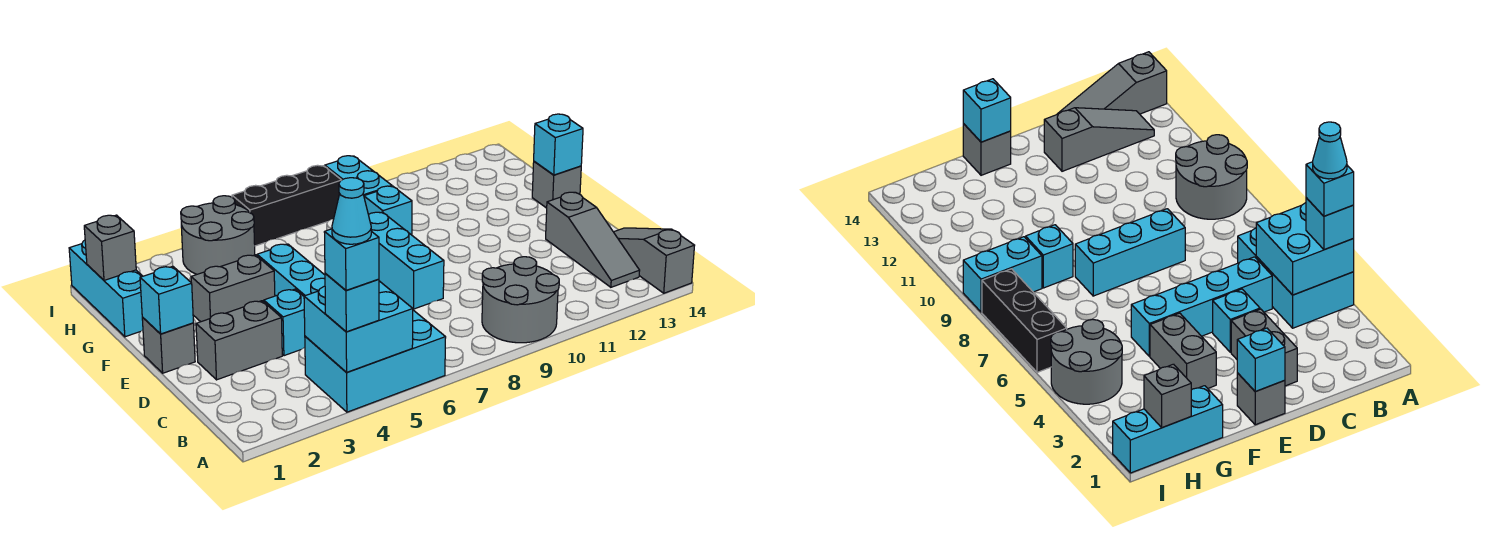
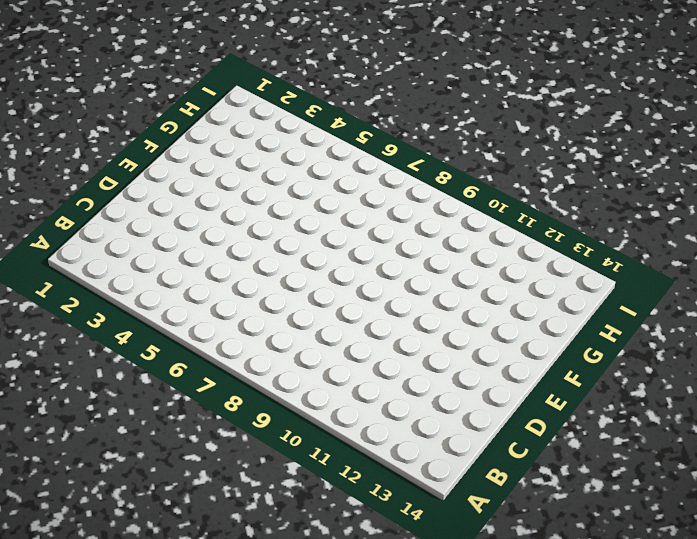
none -> cyan brick A4:B6 level 1
none -> grey round brick A9:B10 level 1
none -> grey slope A14:C14 level 1 top A

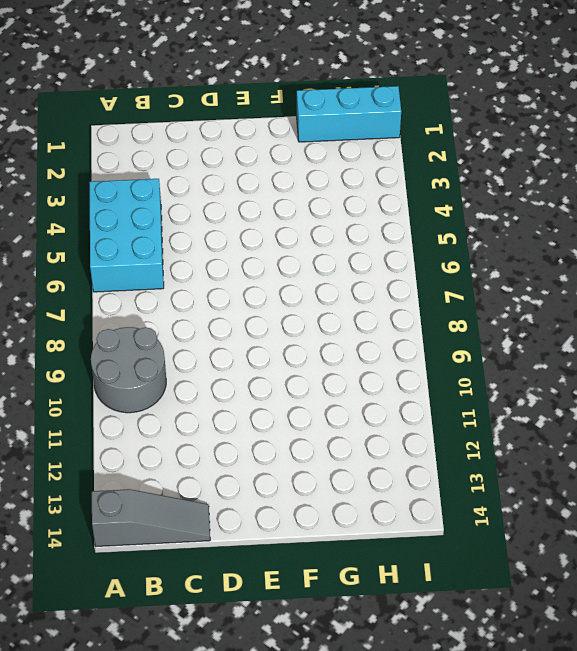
none -> grey slope B13:D13 level 1 top D
none -> cyan brick C5:F5 level 1
none -> grey brick D2:D3 level 1

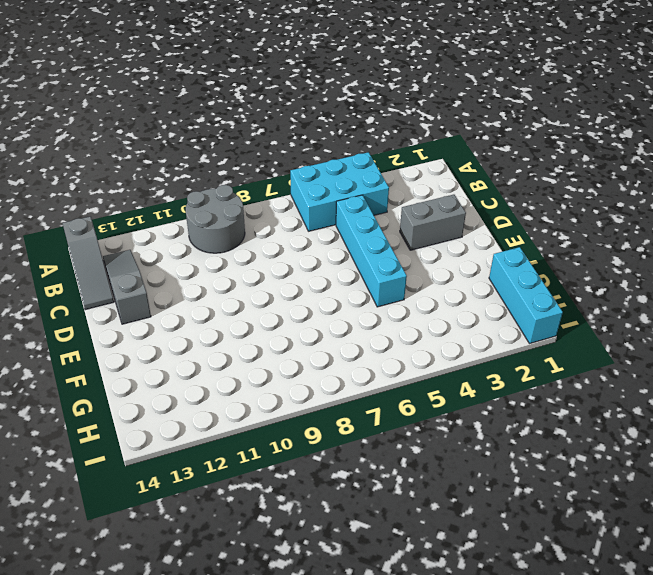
none -> cyan brick D4 level 1
none -> cyan brick D8:F8 level 1
none -> grey brick E1 level 1

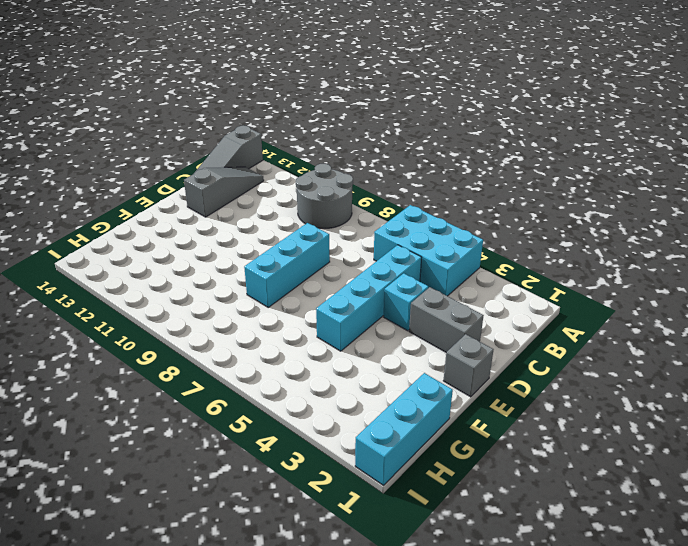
none -> grey brick F3:F4 level 1
none -> grey brick F14 level 1
none -> cyan brick G9 level 1

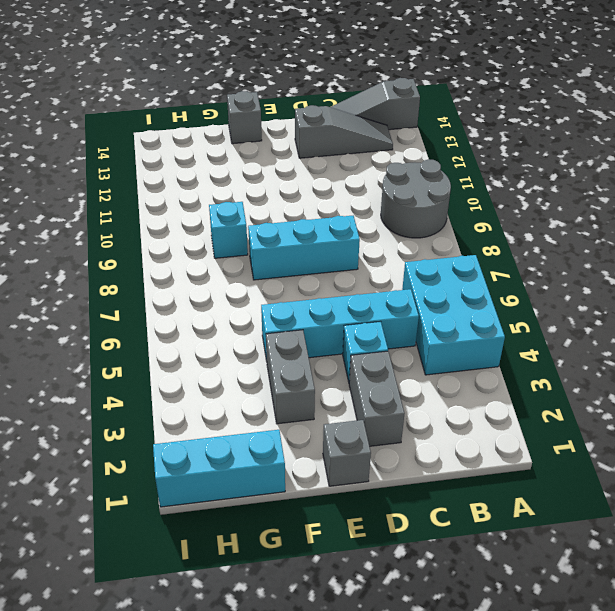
none -> grey round brick H4:I5 level 1
none -> cyan brick H9:I9 level 1
none -> black brick I6:I8 level 1

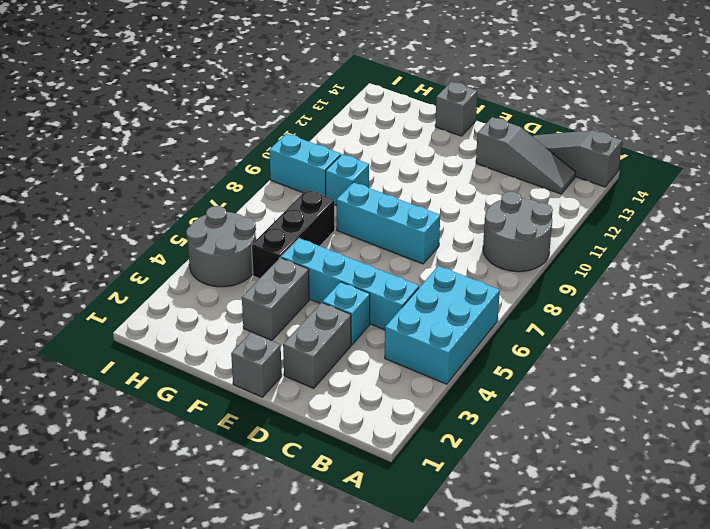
black brick G5:G7 level 1 -> black brick I6:I8 level 1
none -> cyan brick G1:I1 level 1
none -> cyan brick A4:B5 level 2
none -> cyan brick E1 level 2

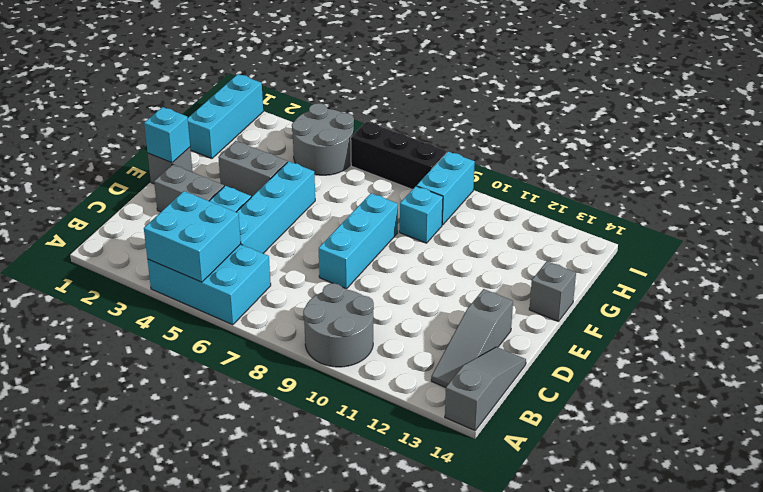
none -> cyan brick F14 level 2
none -> grey brick H1 level 2
none -> cyan brick A4 level 3

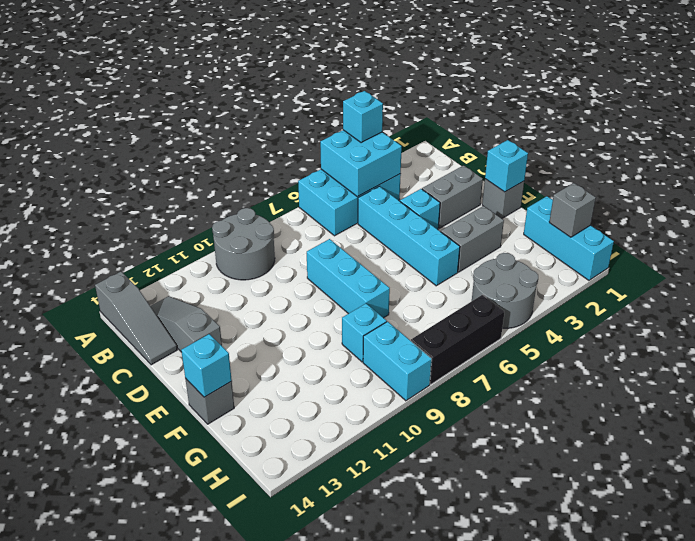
none -> cyan brick A4 level 4
none -> cyan cone A4 level 5

